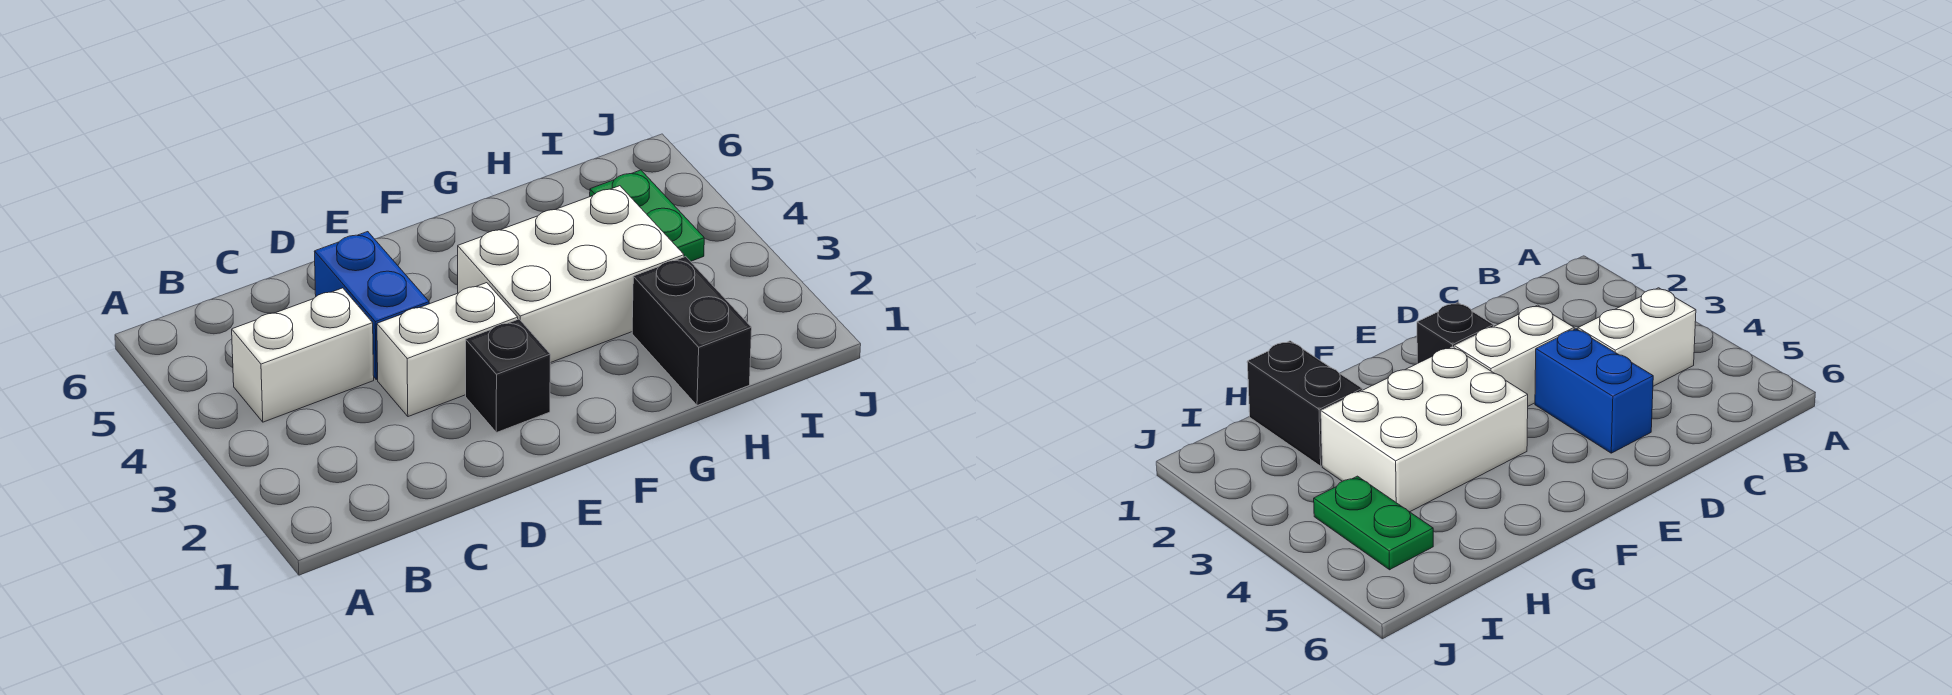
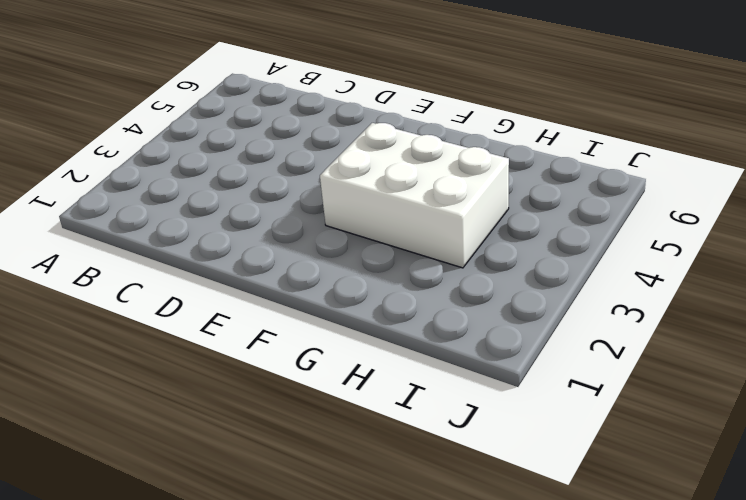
none -> white brick B4:C4 level 1
none -> white brick D3:E3 level 1

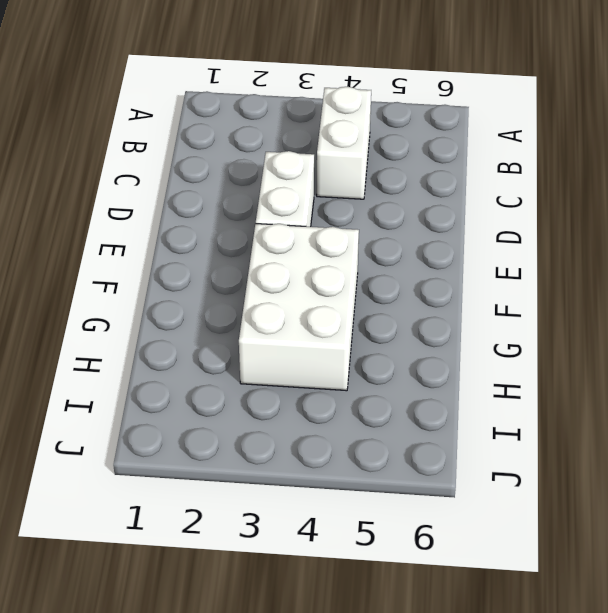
none -> blue brick D4:D5 level 1
none -> black brick E2 level 1

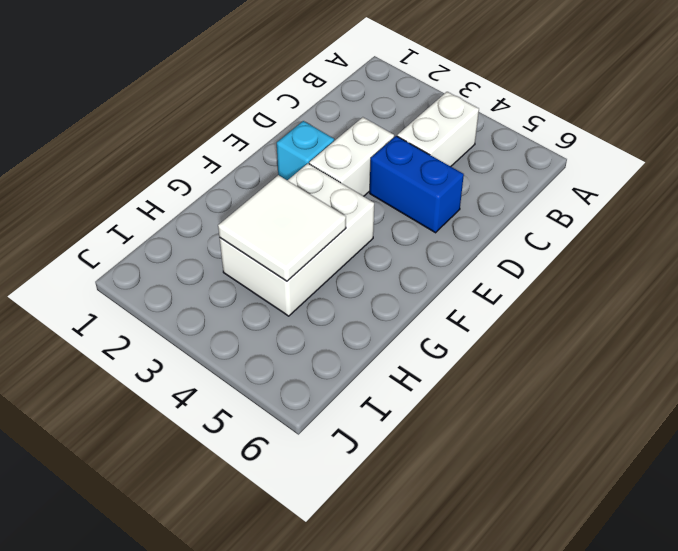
cyan brick E2 level 1 -> black brick E2 level 1
white tile G3:H4 level 2 -> none
none -> black brick H1:H2 level 1
none -> green plate I4:I5 level 1

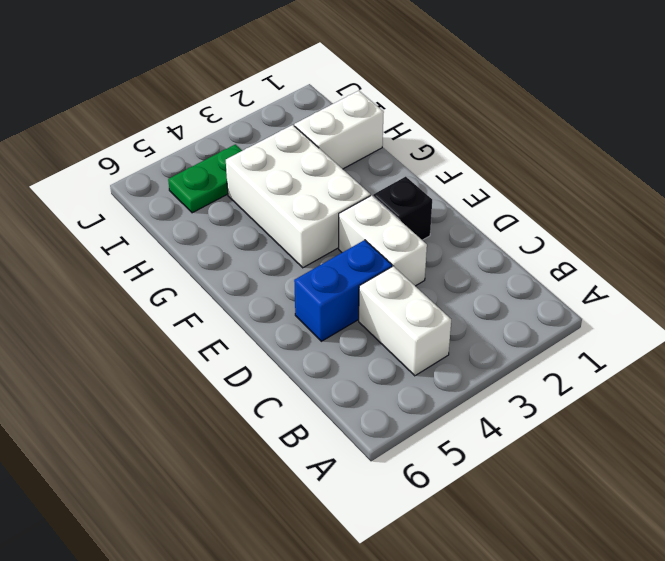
white brick H1:H2 level 1 -> black brick H1:H2 level 1

